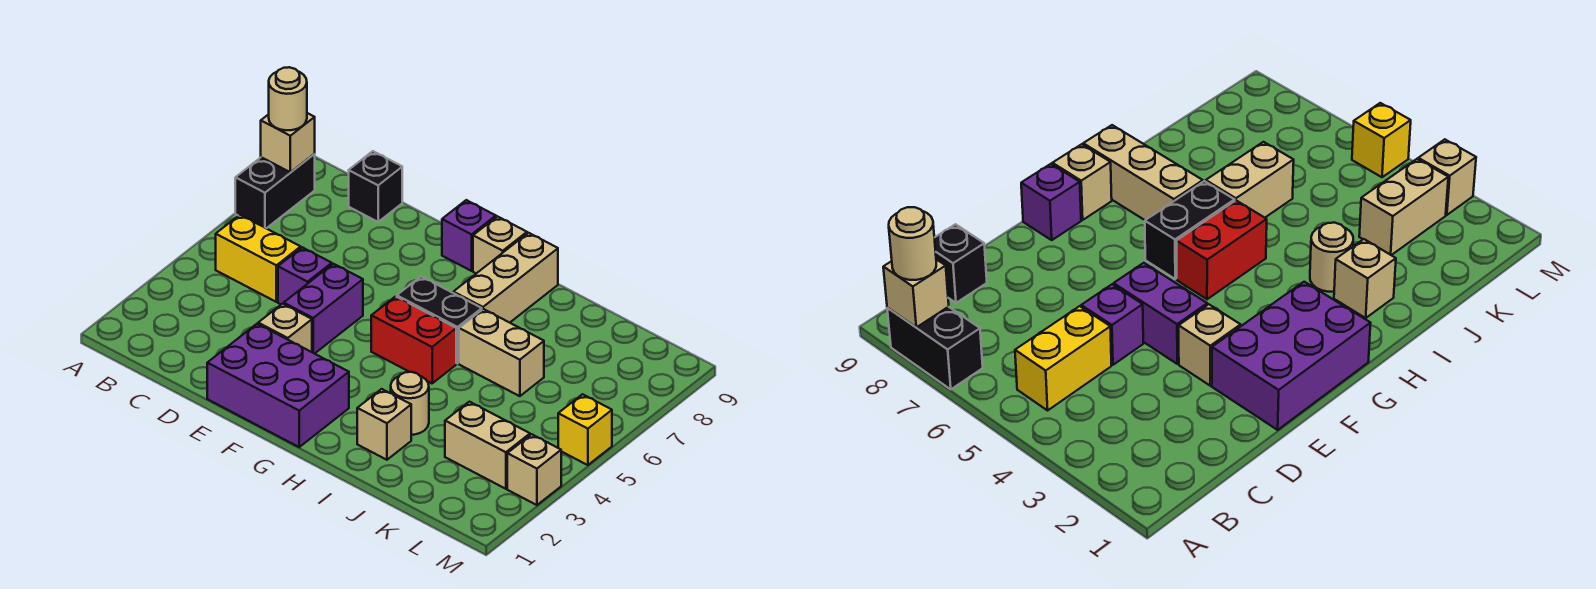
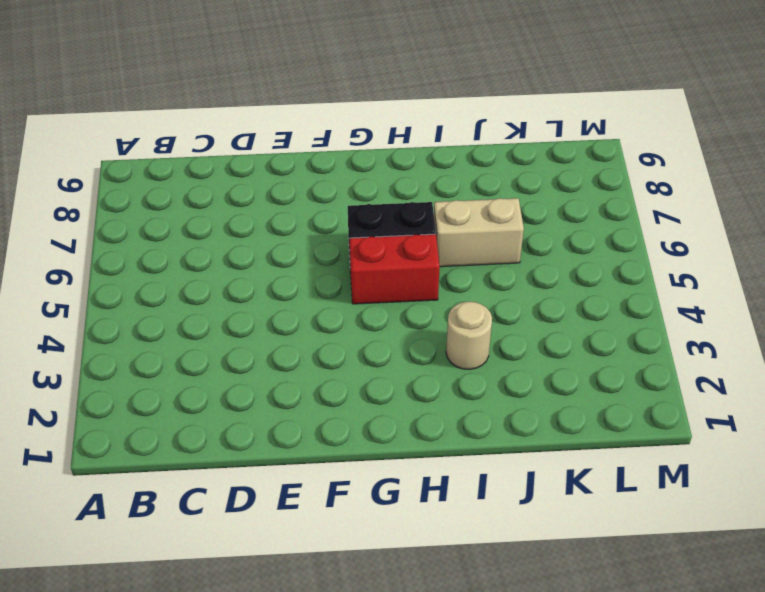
none -> black brick A7:A8 level 1
none -> yellow brick B5:C5 level 1
none -> black brick C9 level 1

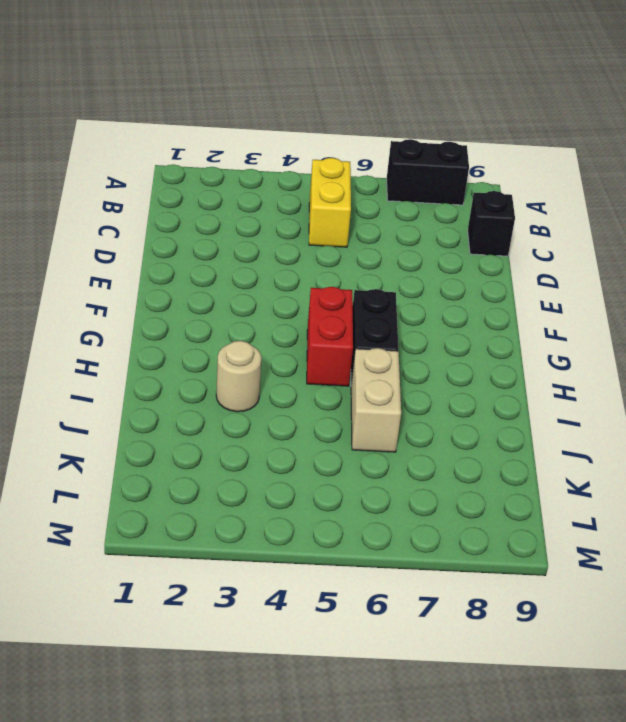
none -> purple brick D5 level 1
none -> purple brick E1:G2 level 1
none -> tan brick E3 level 1

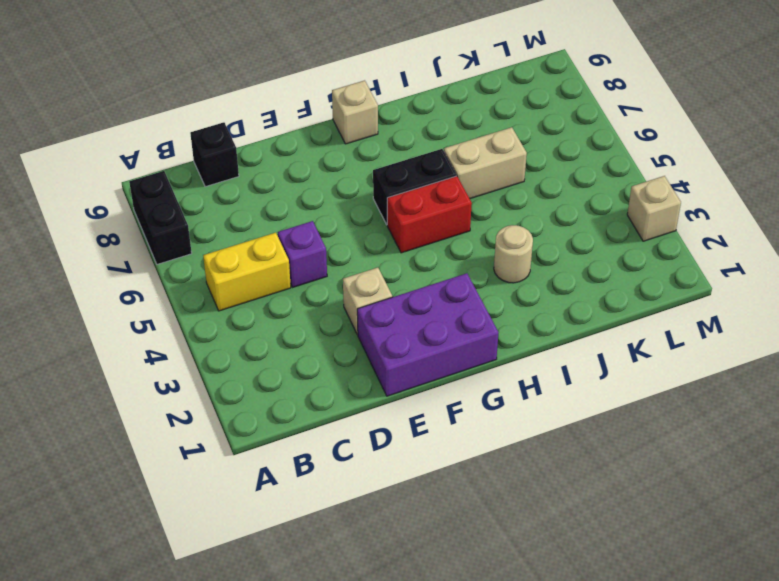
none -> purple brick E4:E5 level 1
none -> purple brick F9 level 1
none -> tan brick H7:H9 level 1

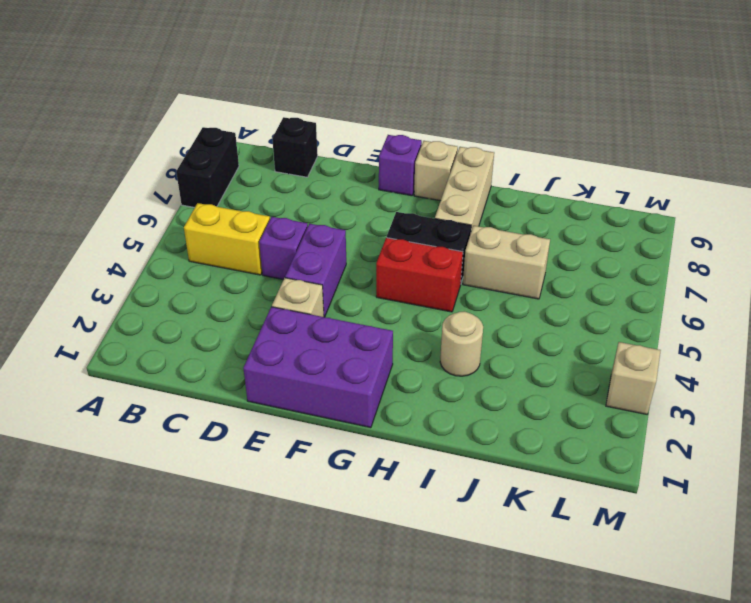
none -> tan brick I2 level 1
none -> tan brick K3:L3 level 1
none -> yellow brick M5 level 1

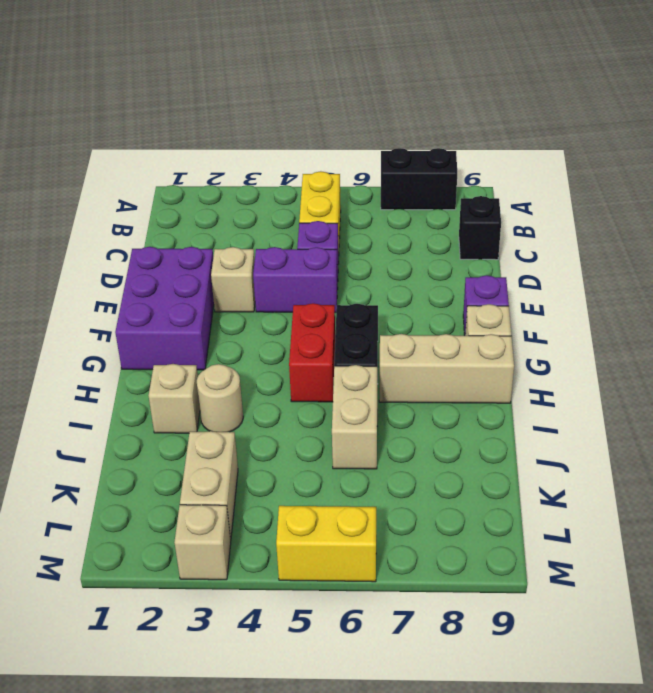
yellow brick M5:M6 level 1 -> yellow brick M5 level 1
none -> tan brick A8 level 2
none -> tan round brick A8 level 3

